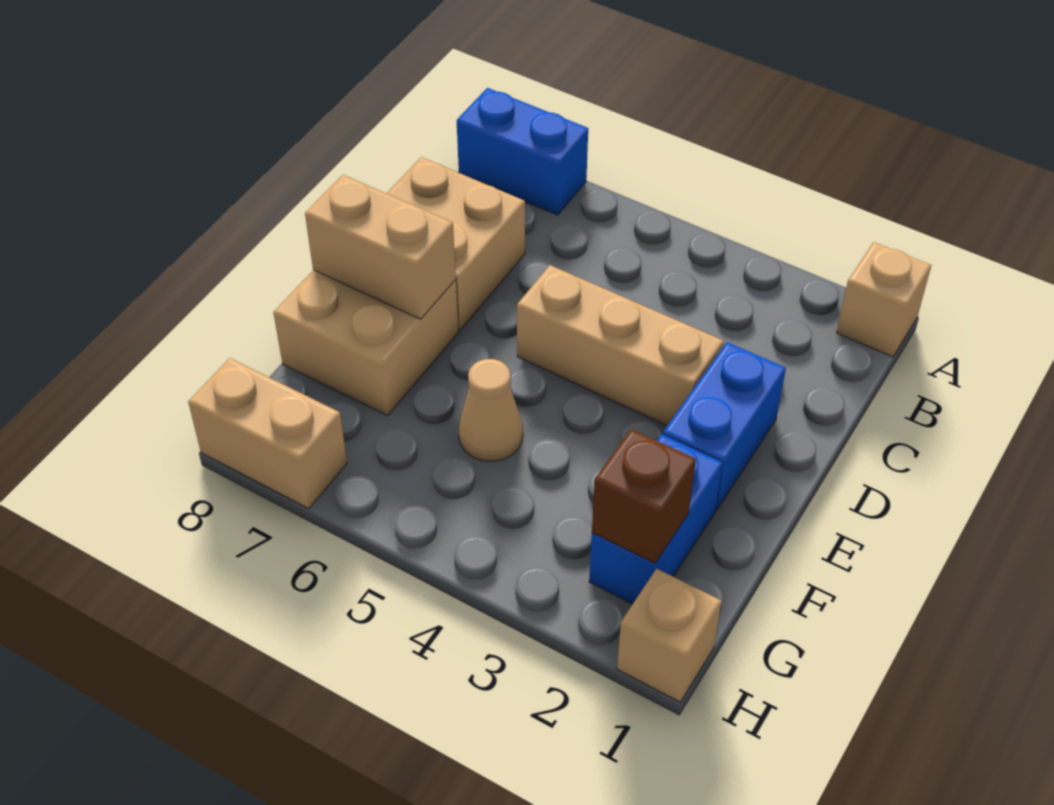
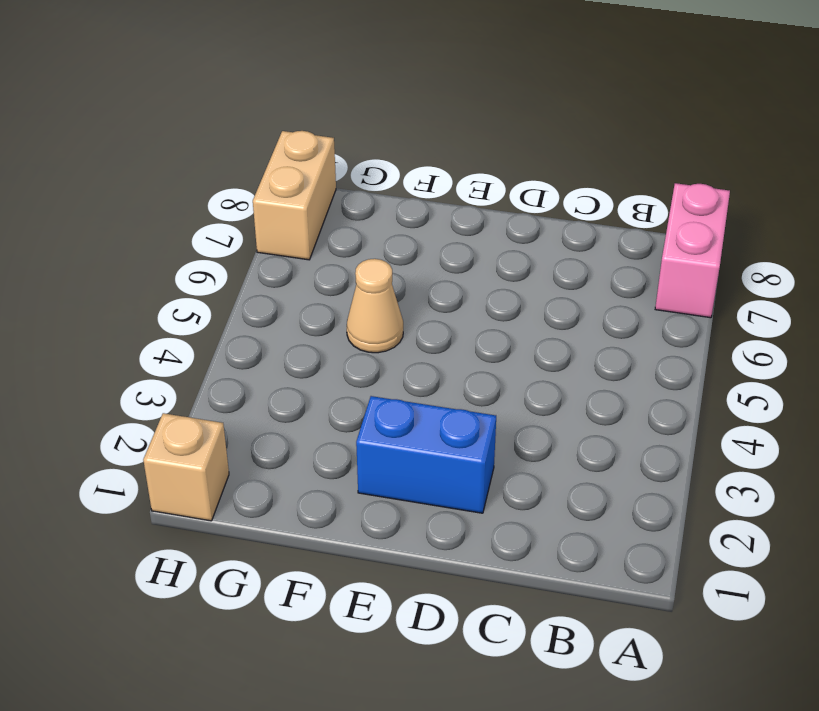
pink brick A7:A8 level 1 -> blue brick A7:A8 level 1
none -> tan brick A1 level 1
none -> tan brick C7:D8 level 1
none -> tan brick D3:D5 level 1

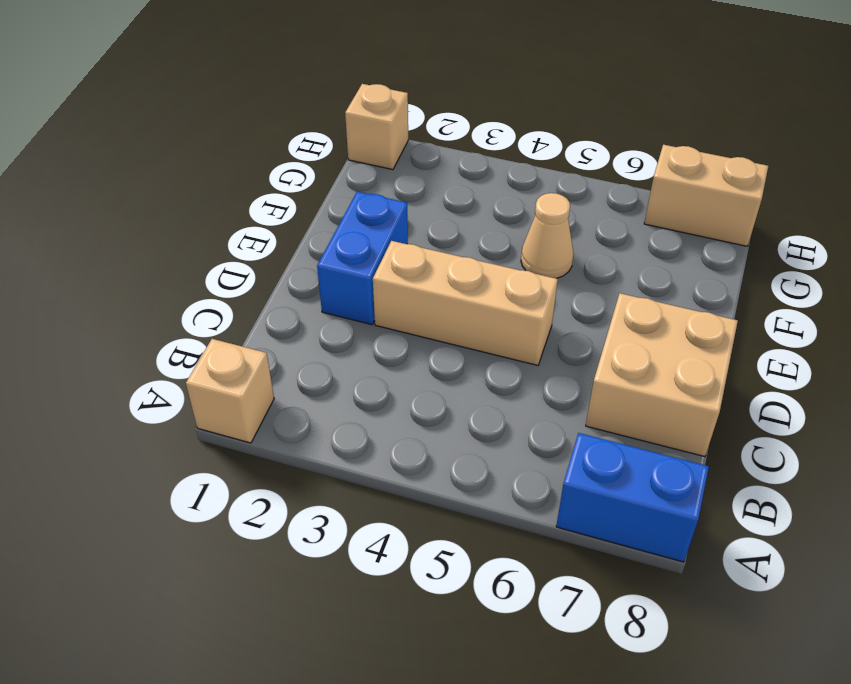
none -> tan brick E7:F8 level 1
none -> blue brick F2:G2 level 1
none -> tan brick E7:E8 level 2

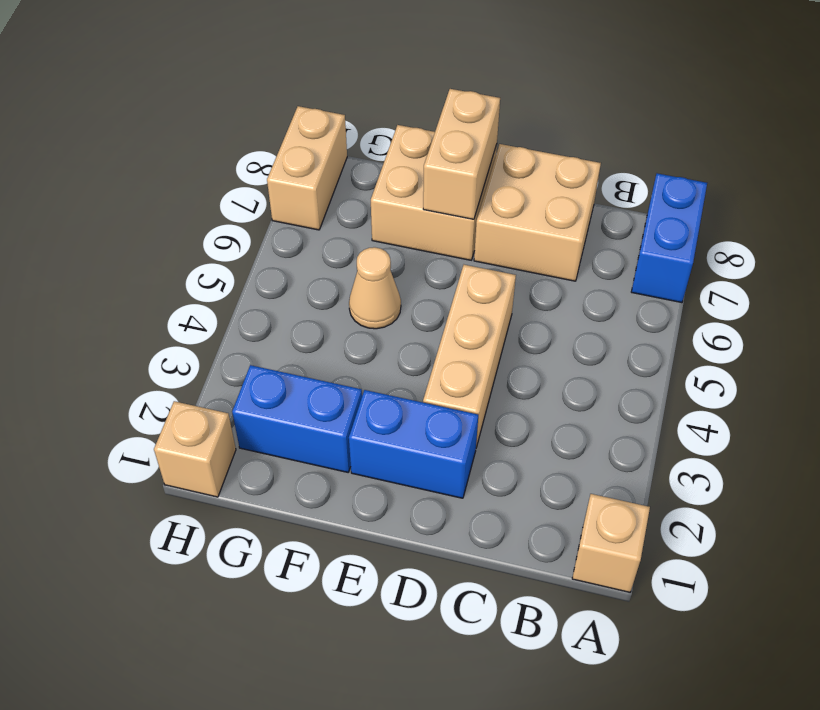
none -> brown brick G2 level 2

